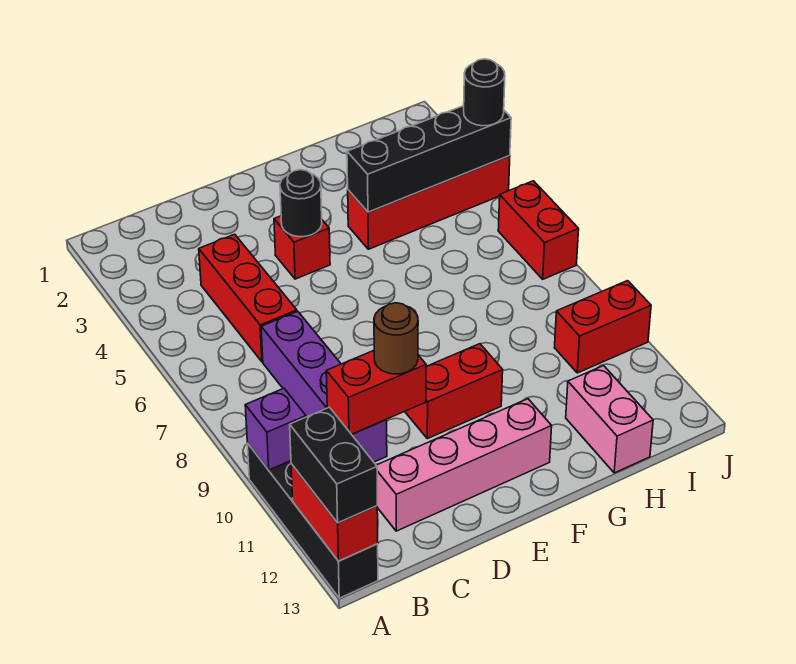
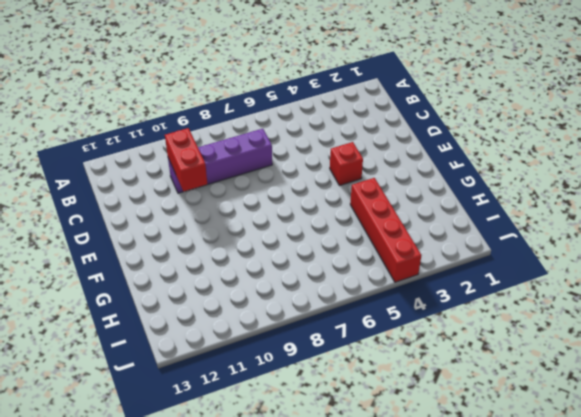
none -> black brick A10:A13 level 1
none -> red brick C4:C6 level 1
none -> pink brick C12:F12 level 1

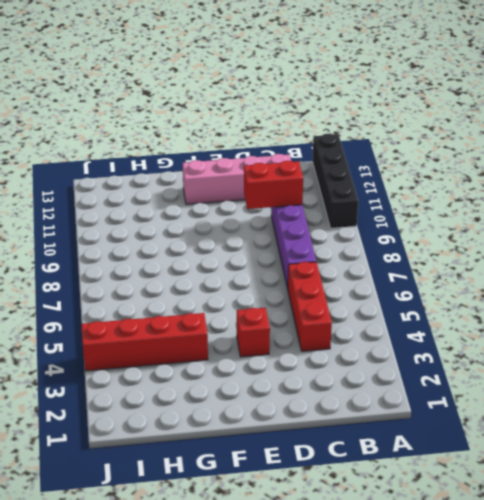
none -> red brick E10:F10 level 1
none -> pink brick H12:H13 level 1
none -> red brick I10:J10 level 1

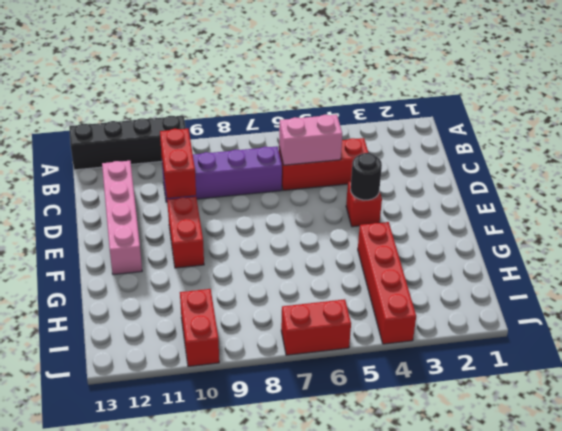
pink brick C5:C6 level 2 -> pink brick H12:H13 level 1
none -> purple brick A10 level 2
none -> red brick A12:A13 level 2
none -> black brick G4:J4 level 2

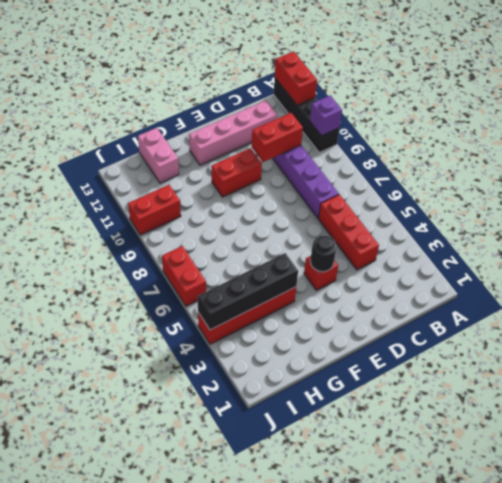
none -> black brick A12:A13 level 3
none -> brown round brick D10 level 3
none -> black round brick J4 level 3

